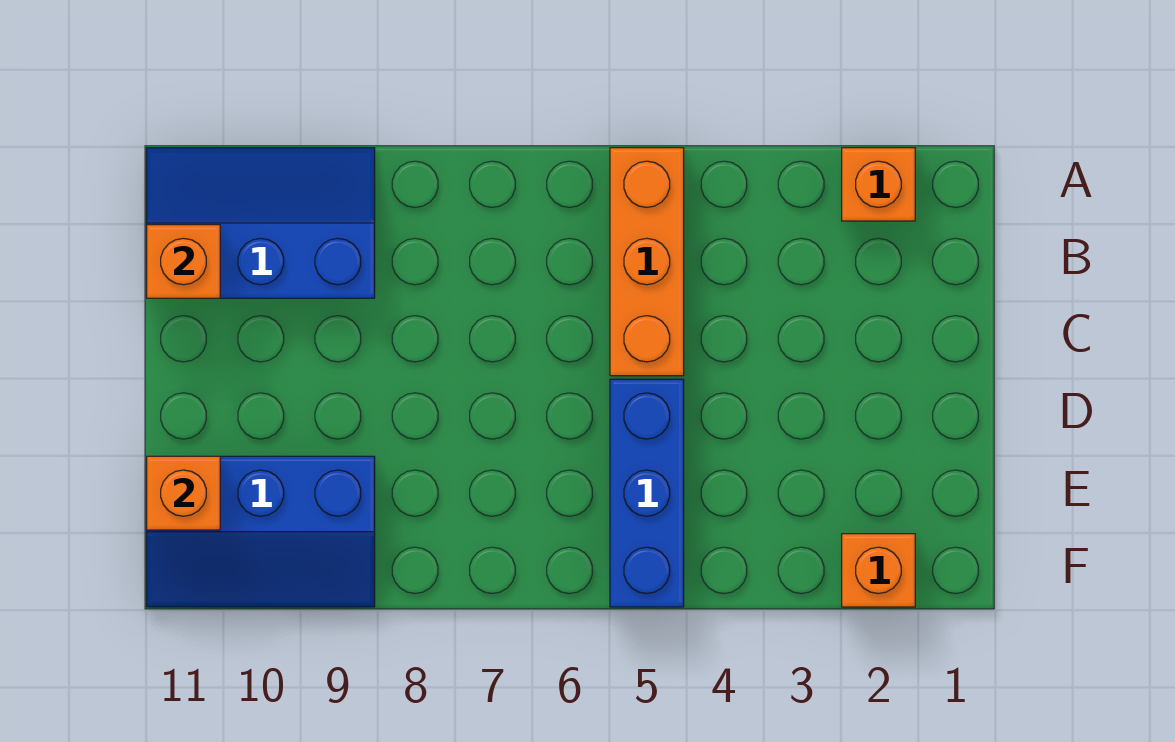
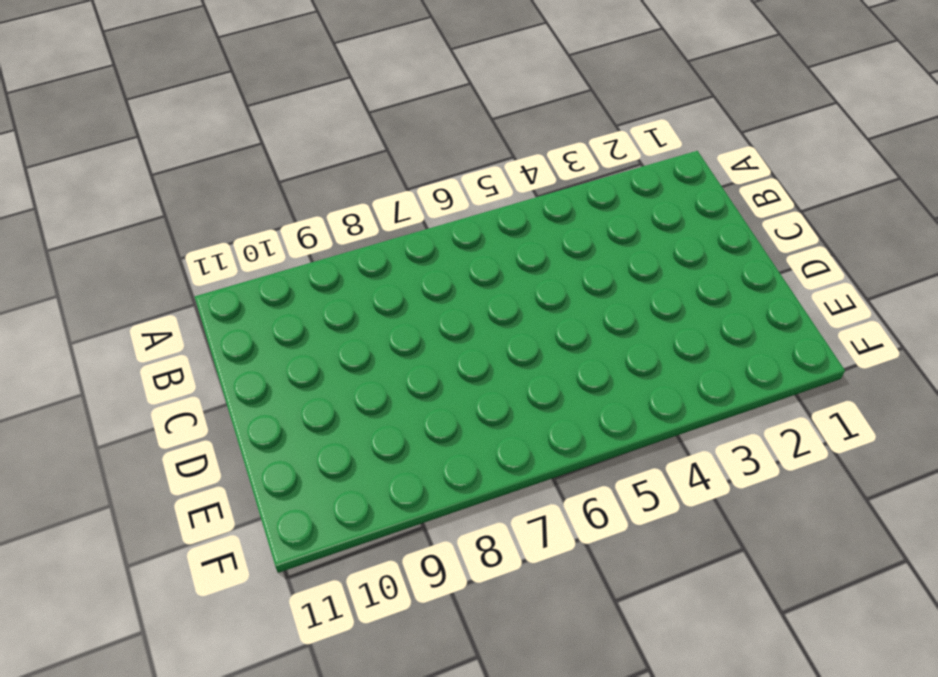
none -> orange brick A2 level 1
none -> orange brick A5:C5 level 1

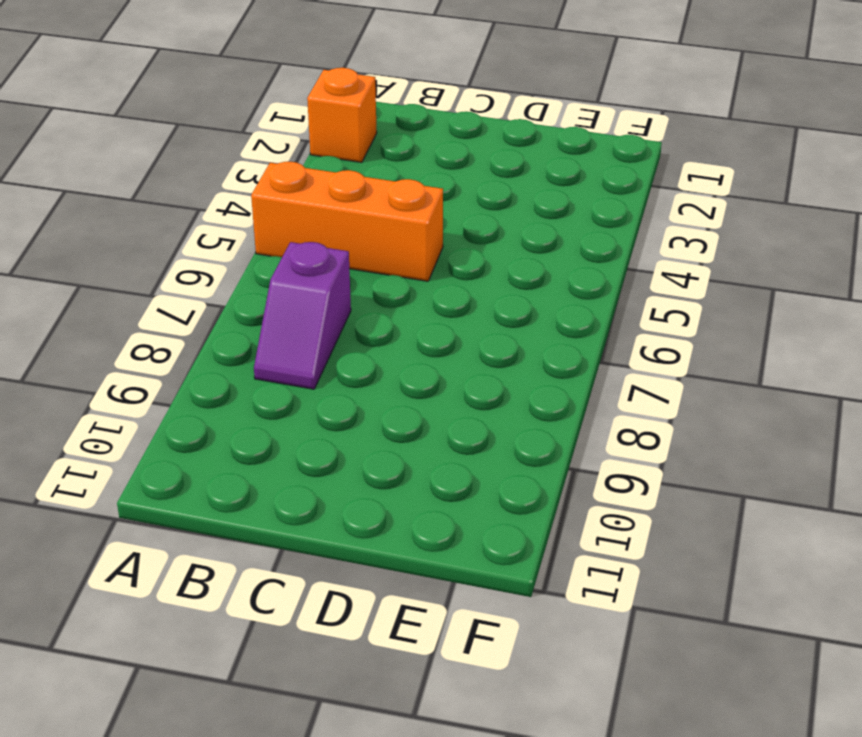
purple slope B7:B8 level 1 top 7 -> none
none -> blue slope A9:B11 level 1 top B
none -> blue brick D5:F5 level 1

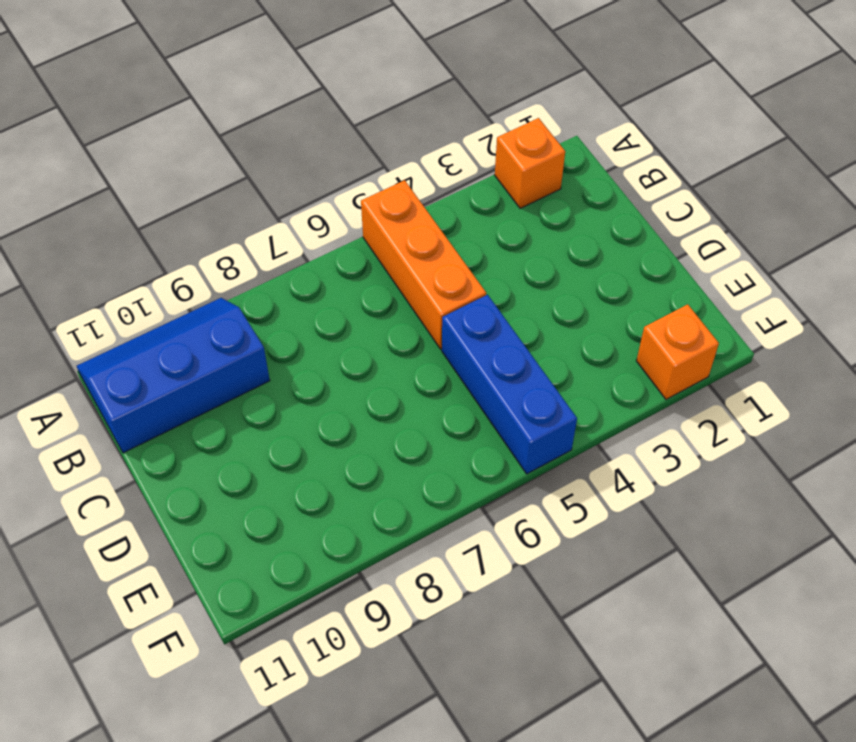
none -> blue slope E9:F11 level 1 top E
none -> orange brick B11 level 2

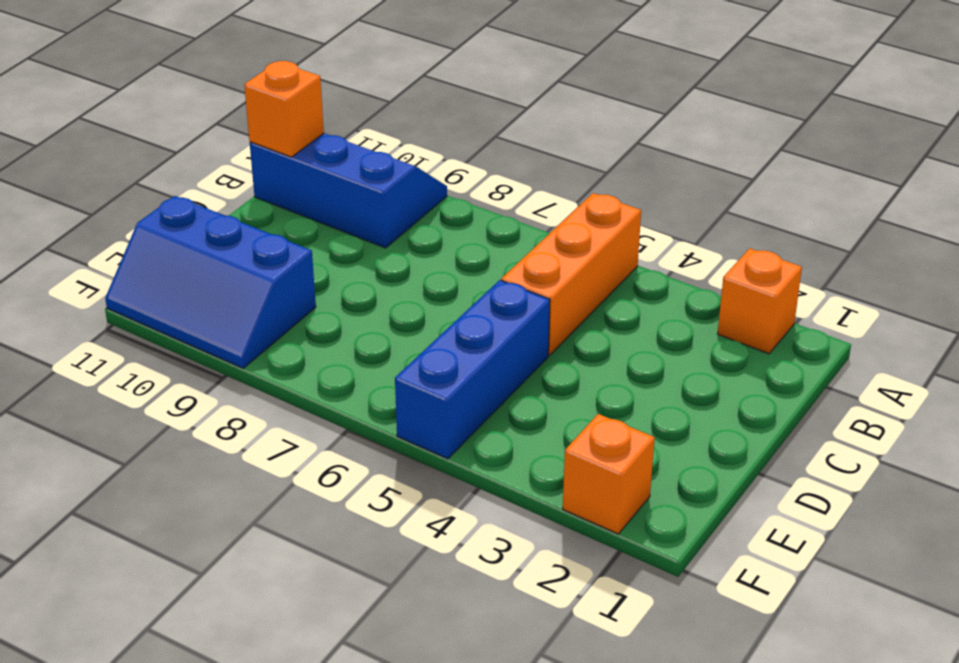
none -> orange brick E11 level 2

